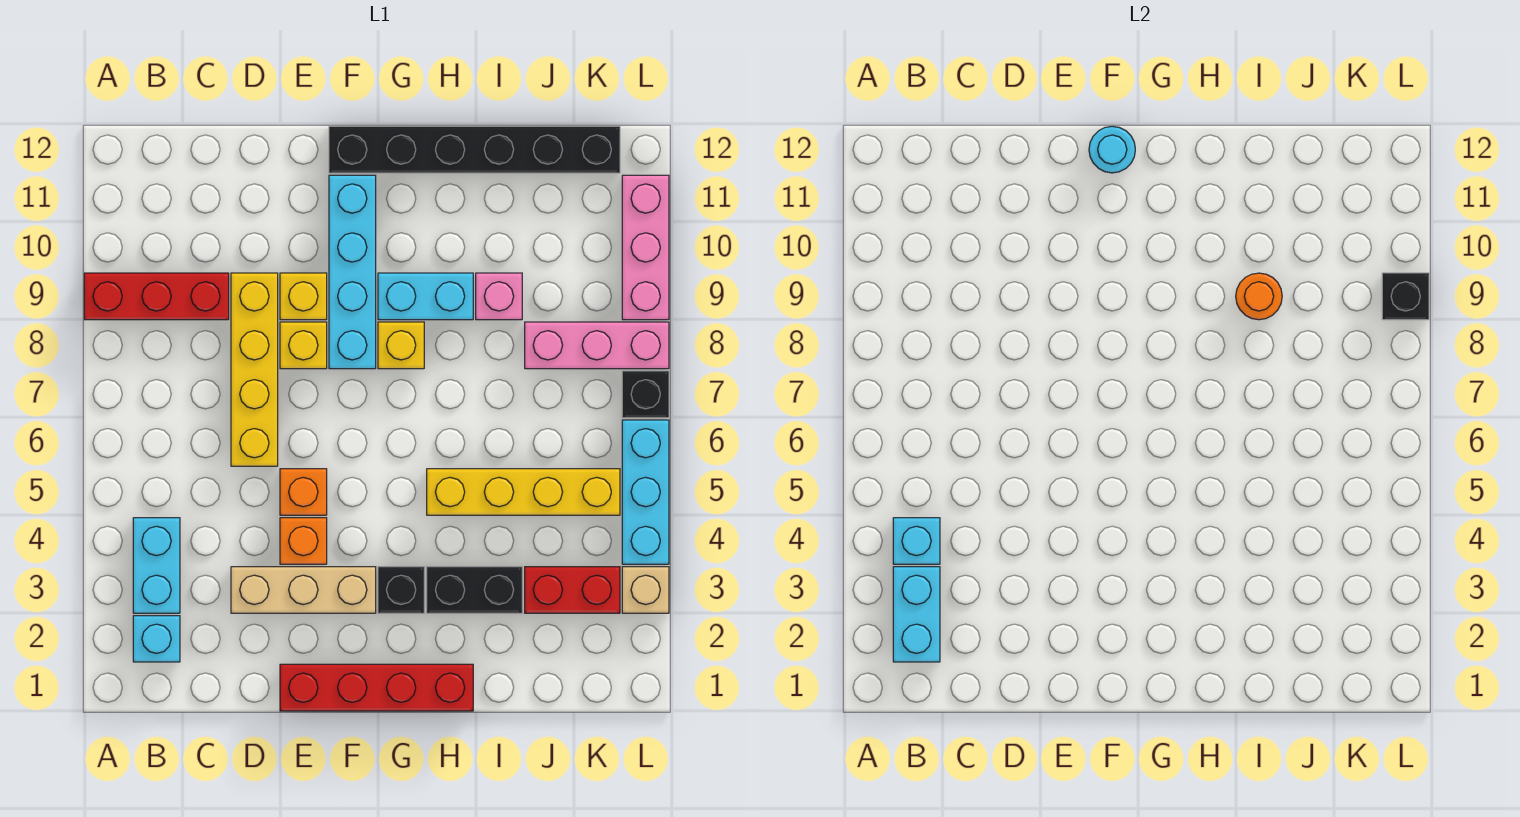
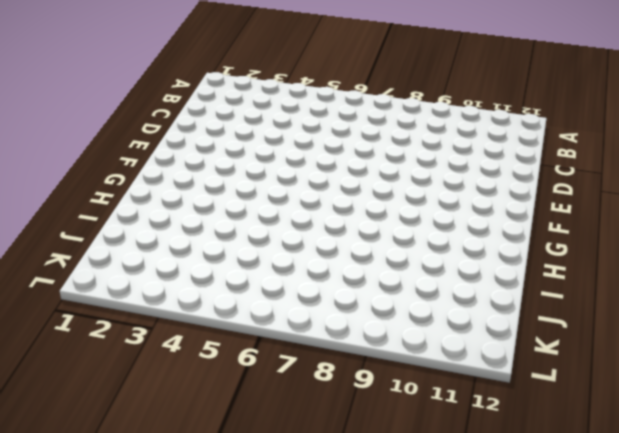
none -> red brick A9:C9 level 1
none -> cyan brick B2 level 1
none -> cyan brick B3:B4 level 1

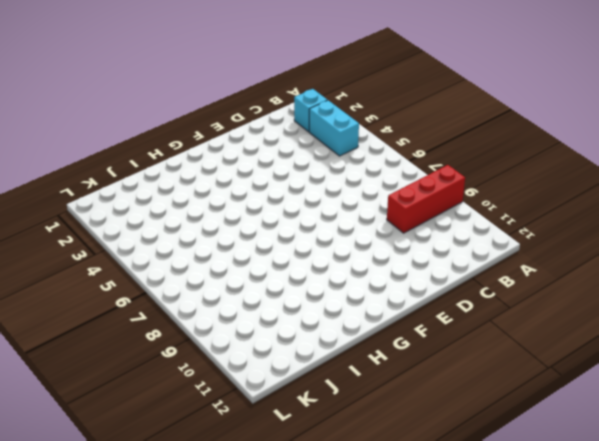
none -> tan brick D3:F3 level 1
none -> yellow brick D6:D9 level 1
none -> red brick E1:H1 level 1

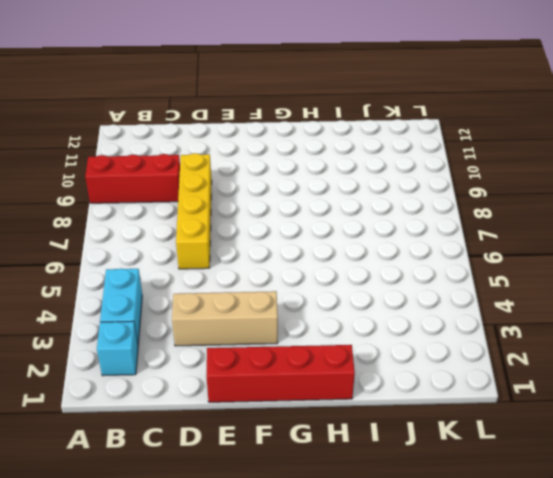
none -> orange brick E4 level 1
none -> orange brick E5 level 1
none -> yellow brick E8 level 1

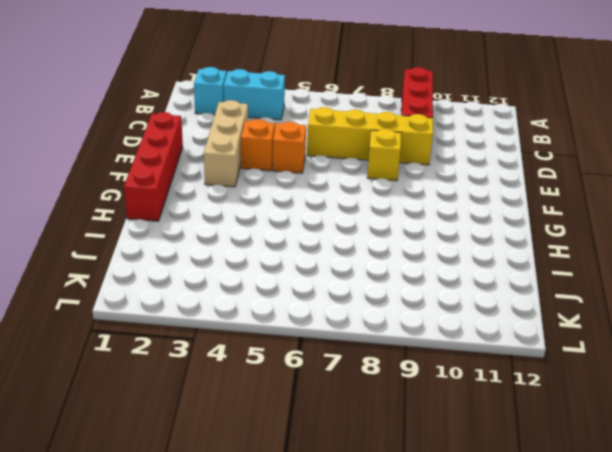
none -> yellow brick E9 level 1
none -> cyan brick F8:F11 level 1
none -> black brick F12:K12 level 1

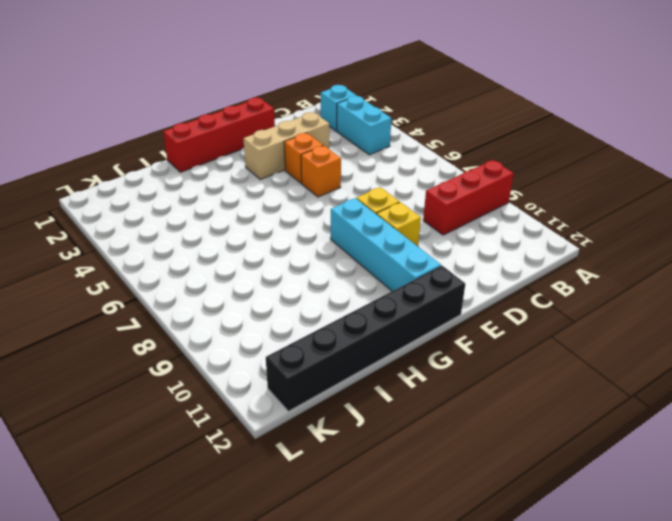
none -> yellow brick D6:D9 level 1
none -> black brick G3 level 1
none -> yellow brick G8 level 1

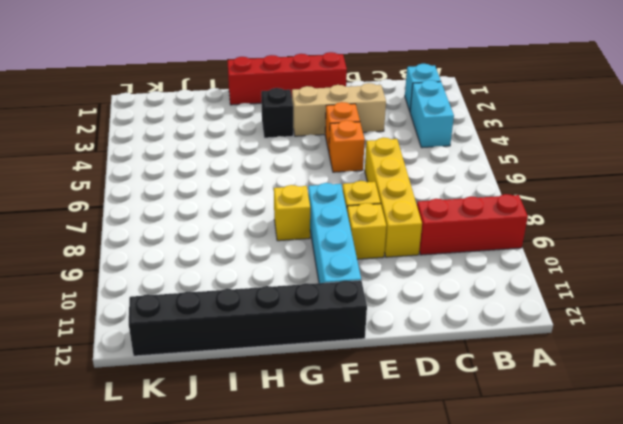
none -> cyan brick G9:H9 level 1
none -> black brick H3:I3 level 1
none -> yellow brick H5:K5 level 1

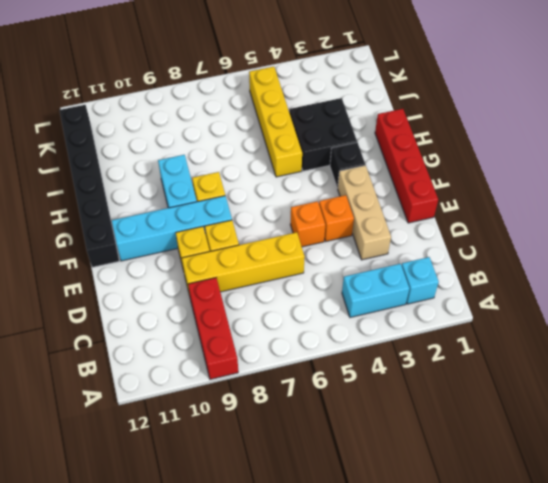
black brick H3:I4 level 1 -> black brick H3:I3 level 1
none -> pink brick I9 level 1
none -> red brick J3:K3 level 1
none -> pink brick J8:L8 level 1

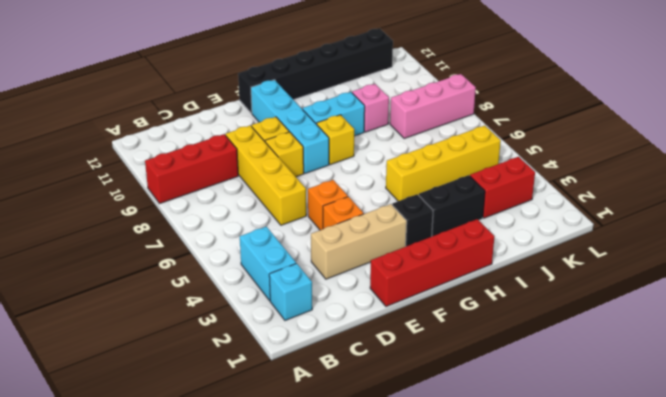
none -> tan brick L3 level 1
none -> cyan brick L4:L6 level 1
none -> black brick L7 level 1

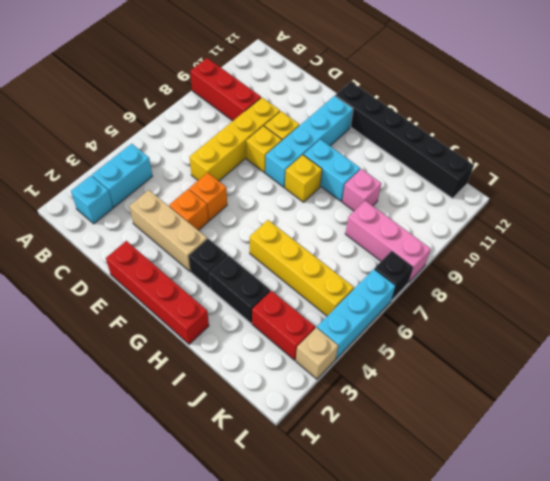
none -> pink brick L9:L11 level 1
none -> cyan brick B2:B3 level 2
none -> cyan brick B4 level 2

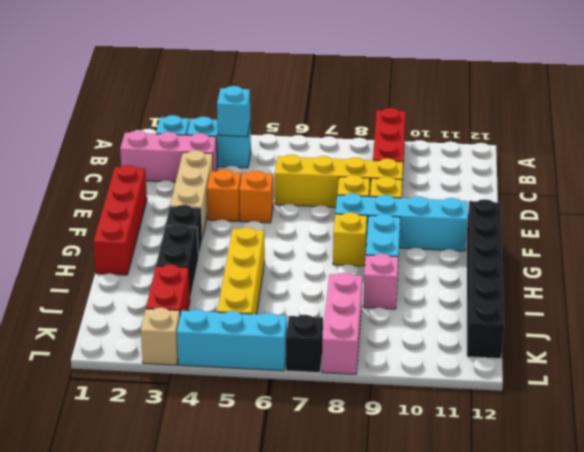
pink brick C1:C3 level 1 -> pink brick L9:L11 level 1
none -> cyan brick B2:B3 level 2
none -> cyan round brick F12 level 2
none -> orange round brick I9 level 2

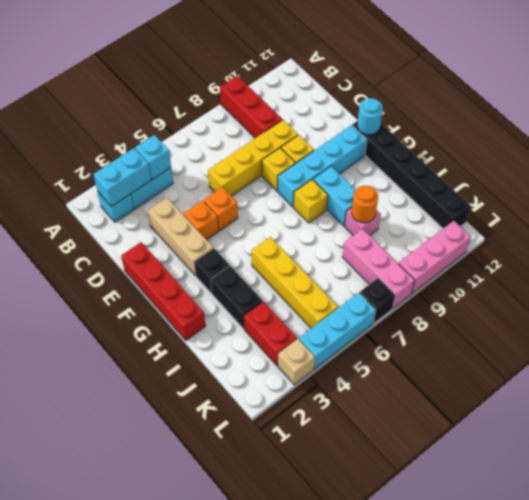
none -> black brick L9 level 2

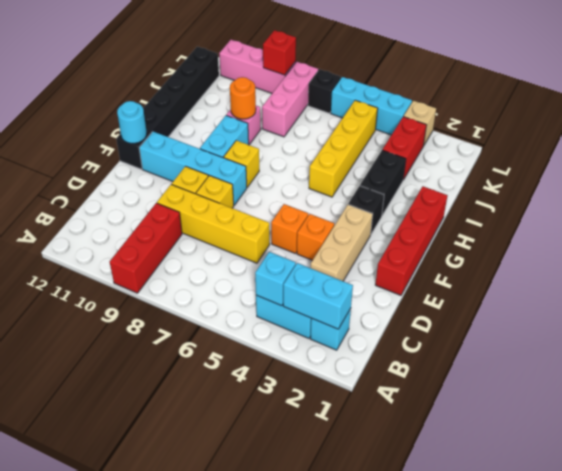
red brick L9 level 2 -> black brick L9 level 2

